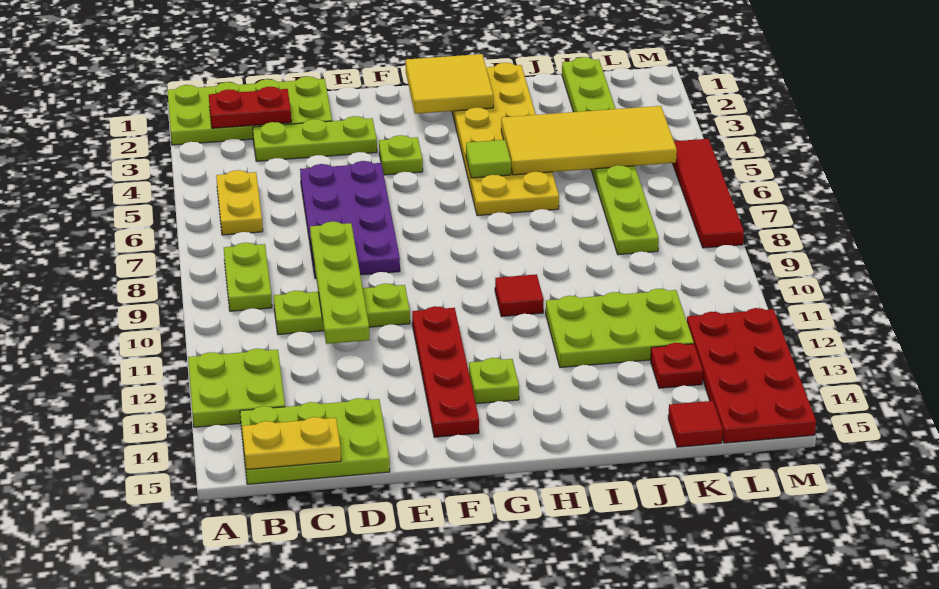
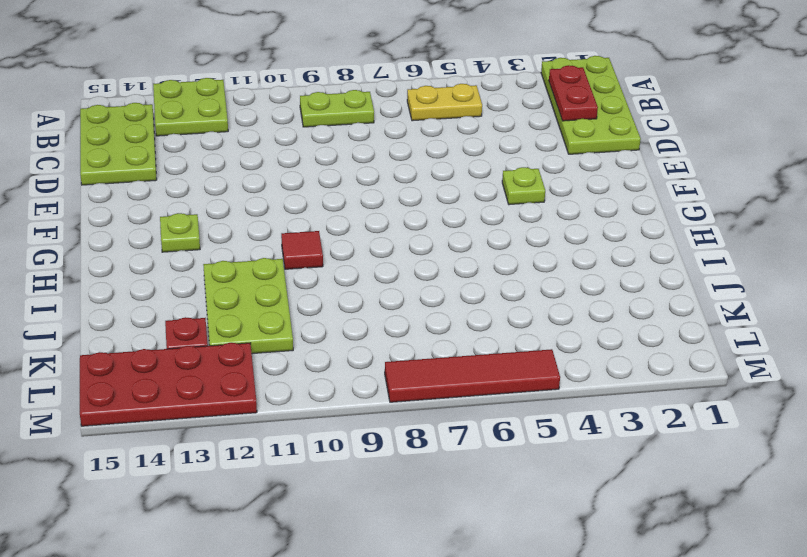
none -> lime plate C3:E3 level 1
none -> lime plate C10:E10 level 1
none -> purple plate D5:E8 level 1

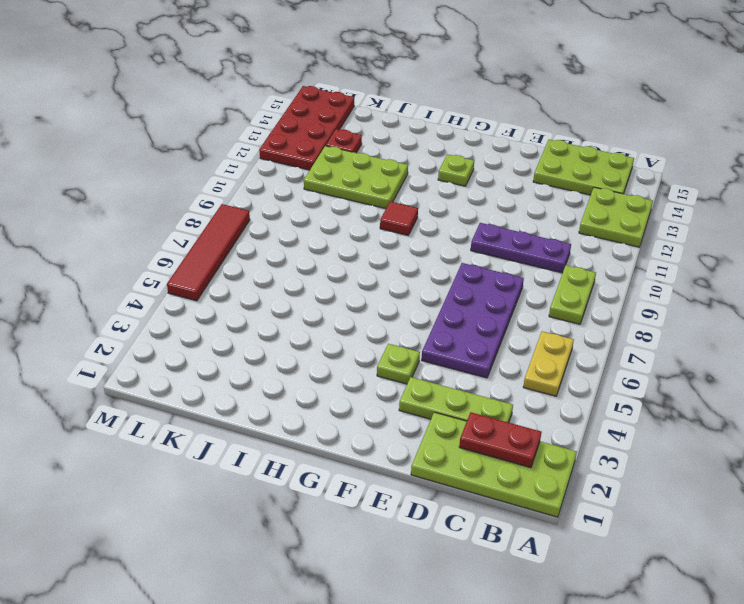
purple plate C10:E10 level 1 -> lime plate C10:E10 level 1
none -> red plate F11:F14 level 1
none -> yellow plate H1:I6 level 1
none -> lime plate K1:K8 level 1

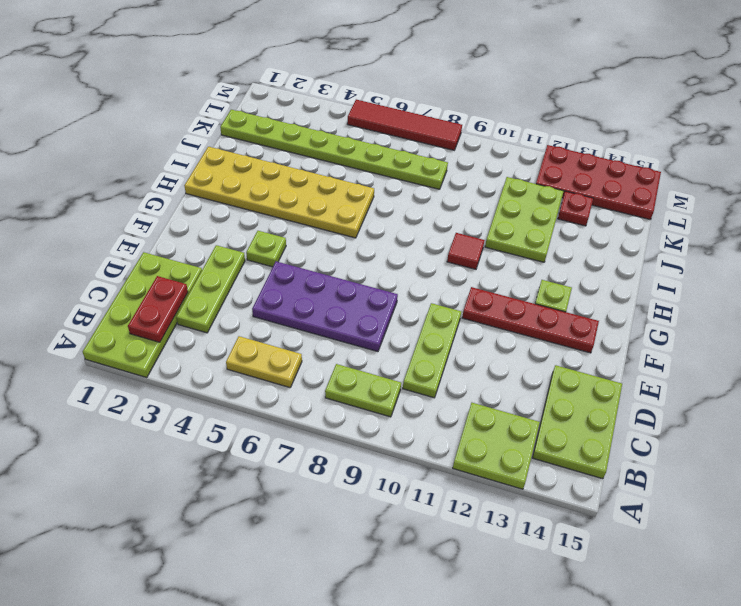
none -> red tile K15 level 1
none -> yellow plate B15:C15 level 2
none -> lime plate D8:D11 level 2

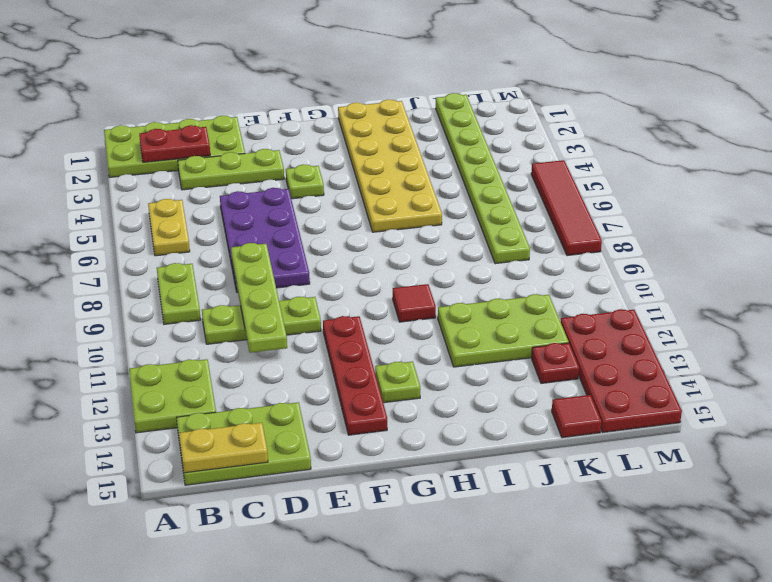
none -> yellow tile G1:H2 level 2
none -> lime tile H5 level 2
none -> yellow tile I4:L5 level 2

